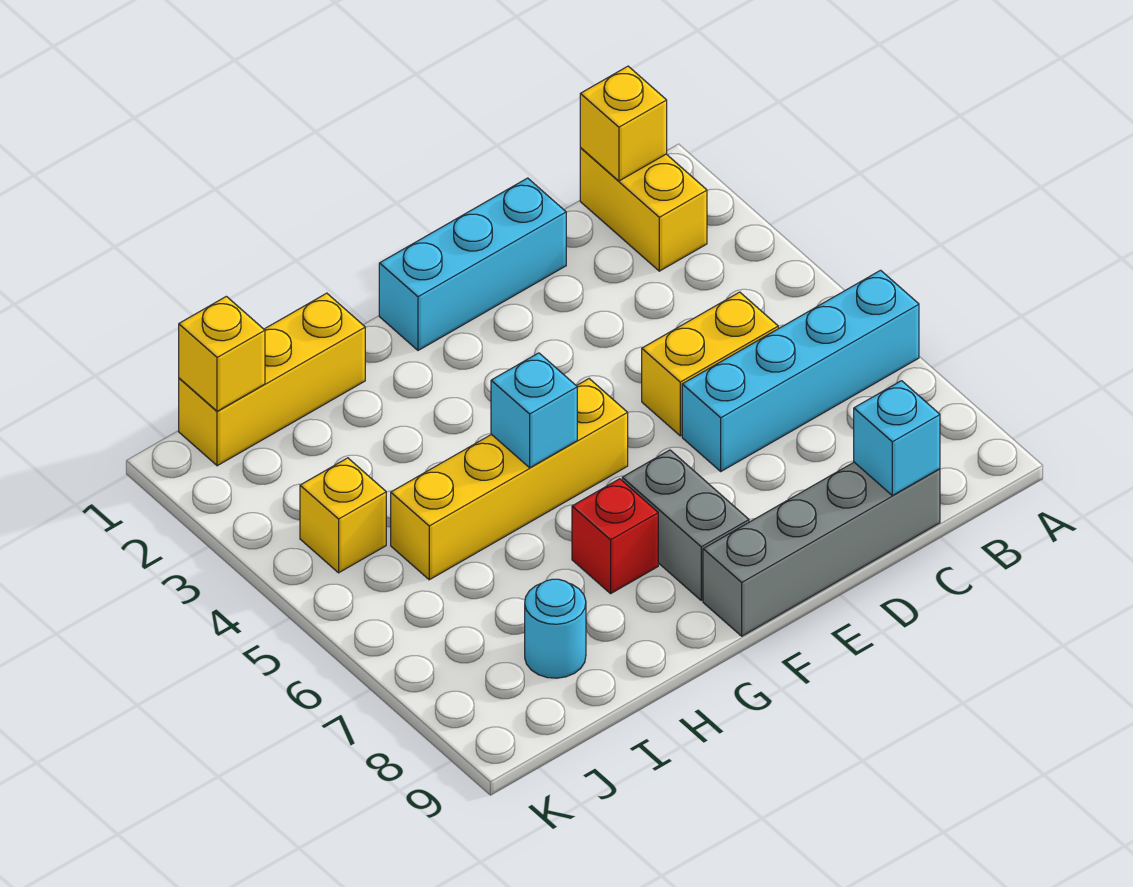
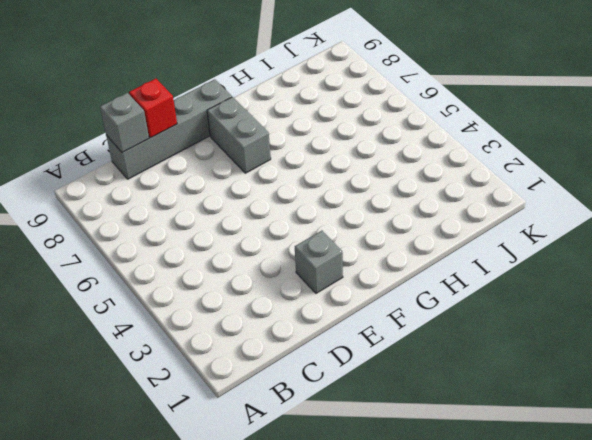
grey brick C9 level 2 -> cyan brick C9 level 2
red brick D9 level 2 -> red brick G7 level 1
grey brick E2 level 1 -> none
none -> cyan brick A6:D6 level 1
none -> yellow brick B1:B2 level 1
none -> yellow brick C5:D5 level 1

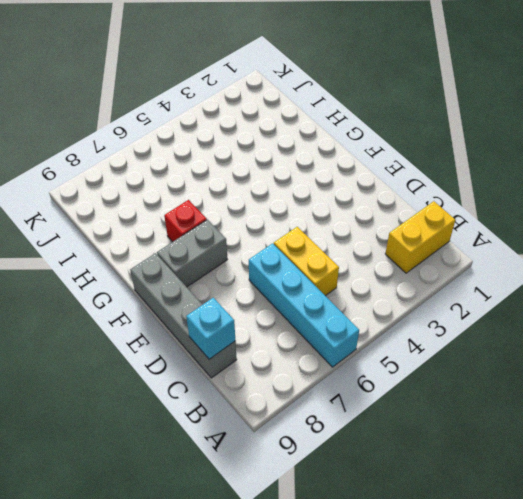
none -> cyan brick D1:F1 level 1
none -> yellow brick F5:I5 level 1
none -> yellow brick H1:J1 level 1

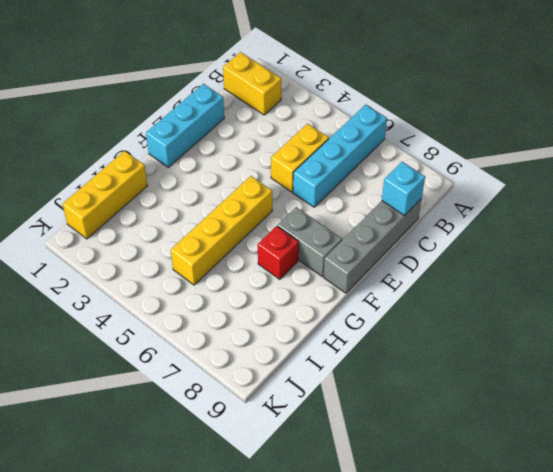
none -> cyan round brick I8 level 1
none -> yellow brick J4 level 1
none -> yellow brick B1 level 2

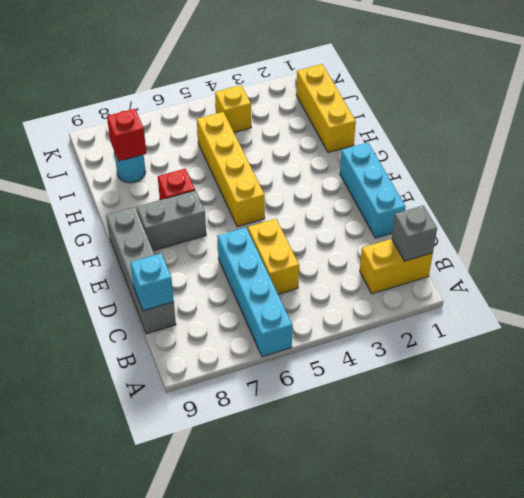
grey brick B1 level 2 -> yellow brick B1 level 2
red brick I8 level 2 -> none
none -> cyan brick G5 level 2
none -> yellow brick J1 level 2

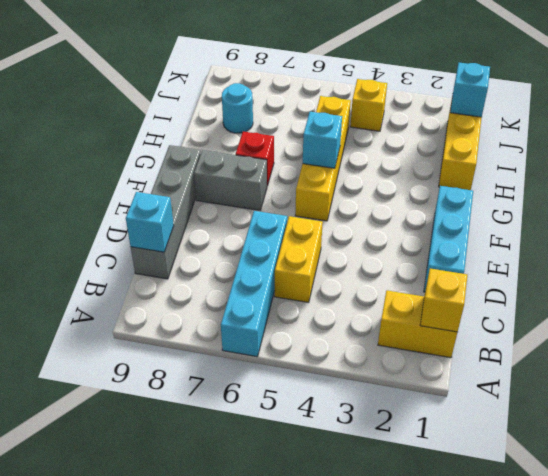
cyan brick J1 level 2 -> yellow brick J1 level 2

